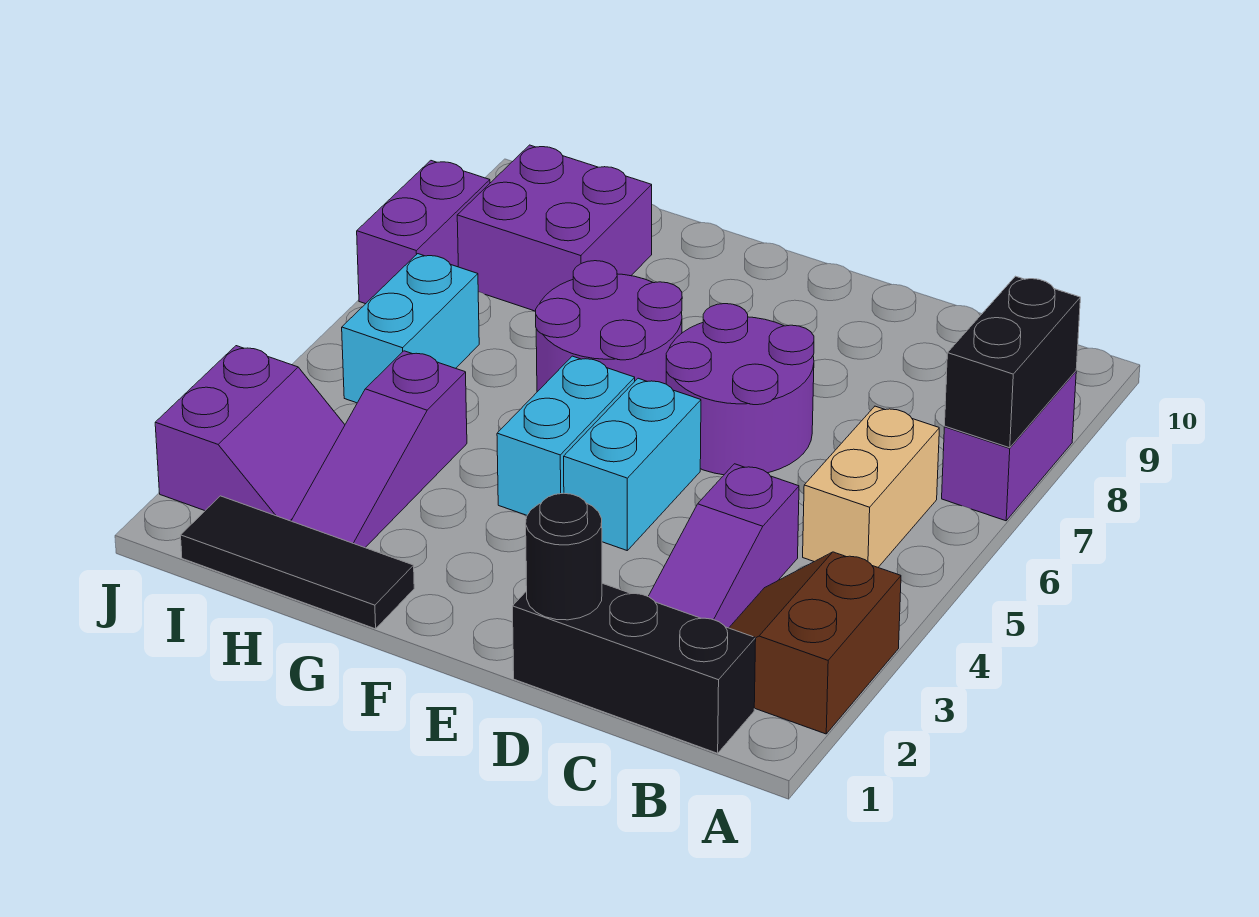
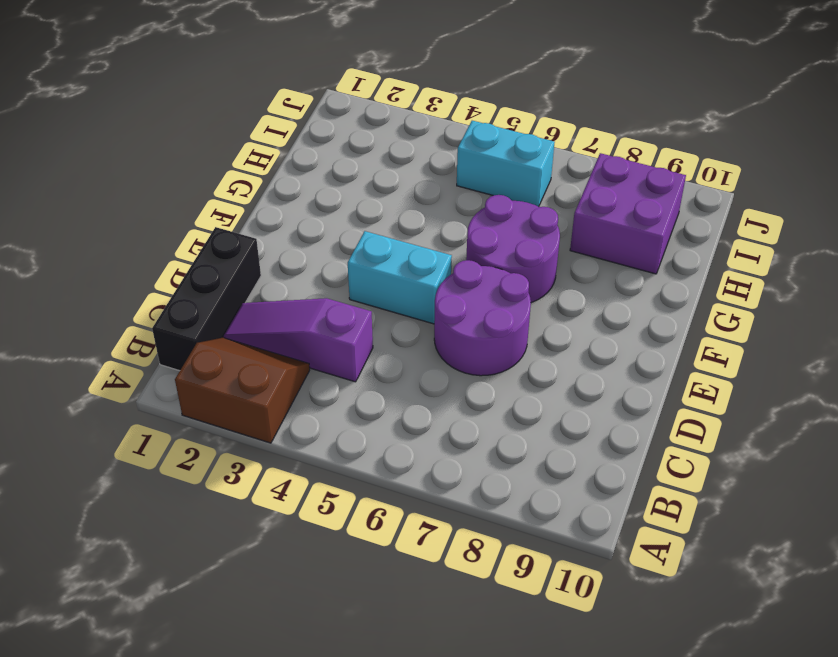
none -> purple brick A7:A8 level 1
none -> tan brick B5:B6 level 1
none -> cyan brick F4:F5 level 1

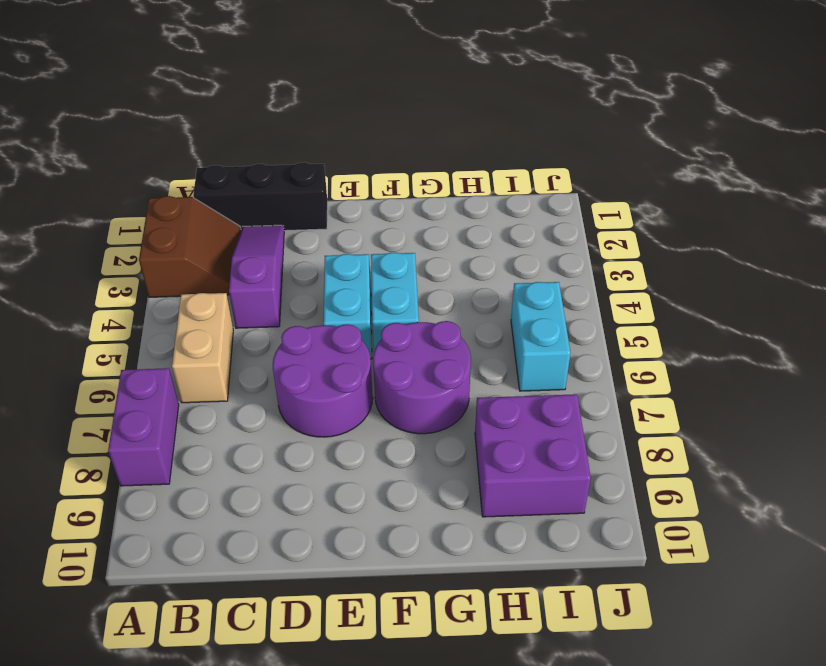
none -> black tile G1:I1 level 1
none -> purple slope H2:H4 level 1 top 4
none -> purple slope I2:J3 level 1 top J

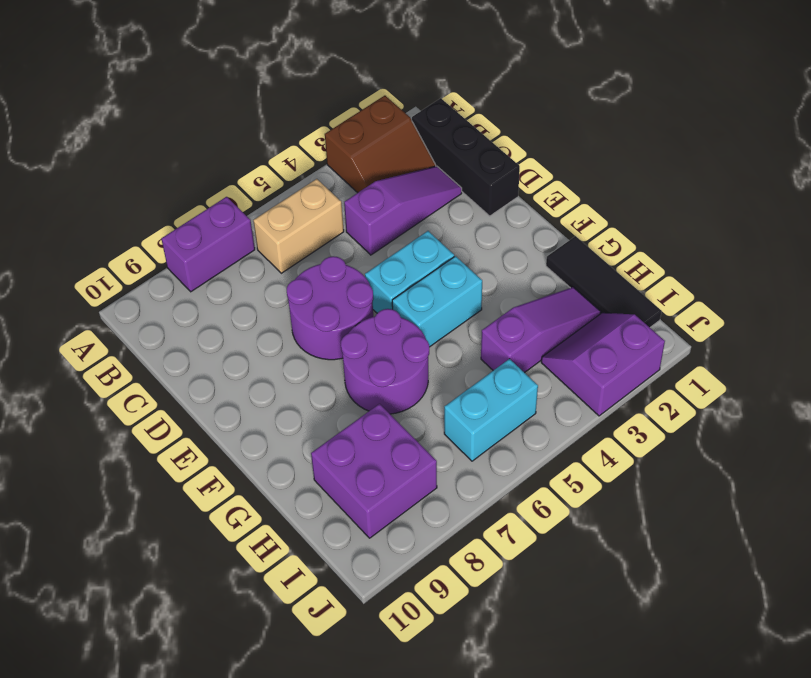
none -> purple brick J7:J8 level 1
none -> black brick A7:A8 level 2
none -> black round brick D1 level 2

